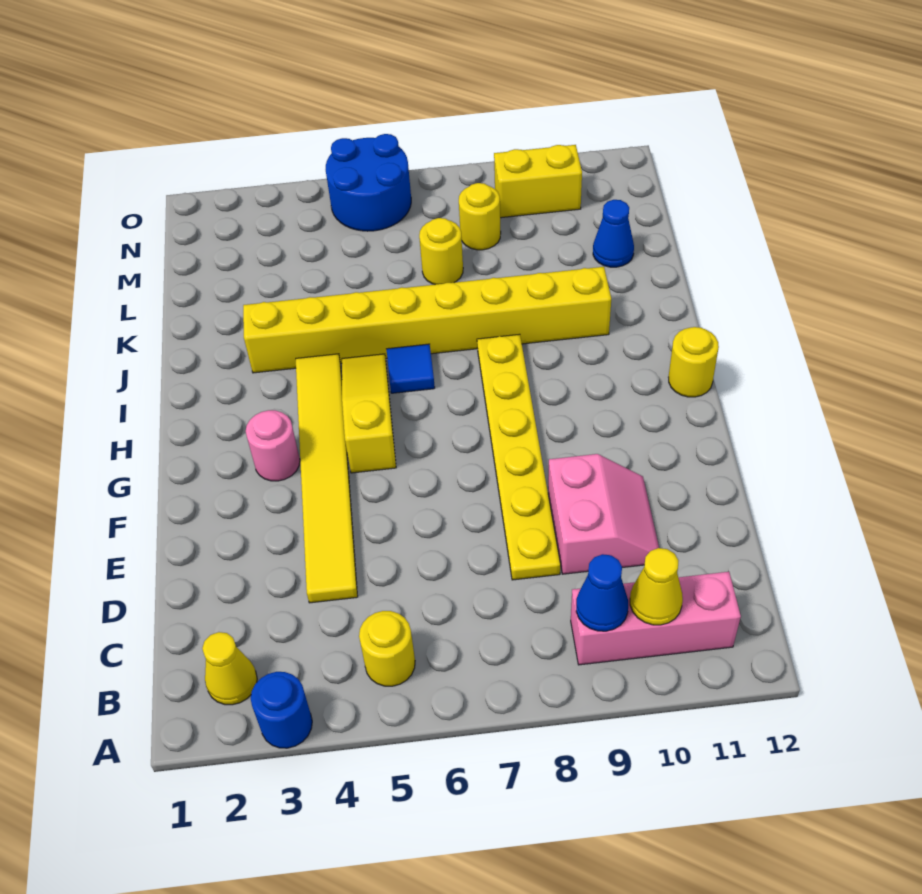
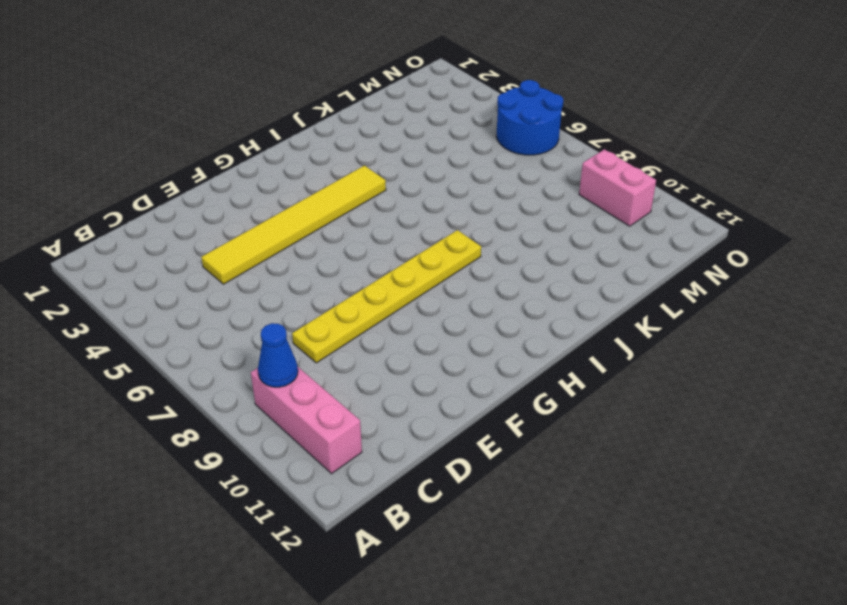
pink brick N9:N10 level 1 -> yellow brick N9:N10 level 1
none -> blue round brick A3 level 1
none -> yellow cone B2 level 1
none -> yellow round brick B5 level 1

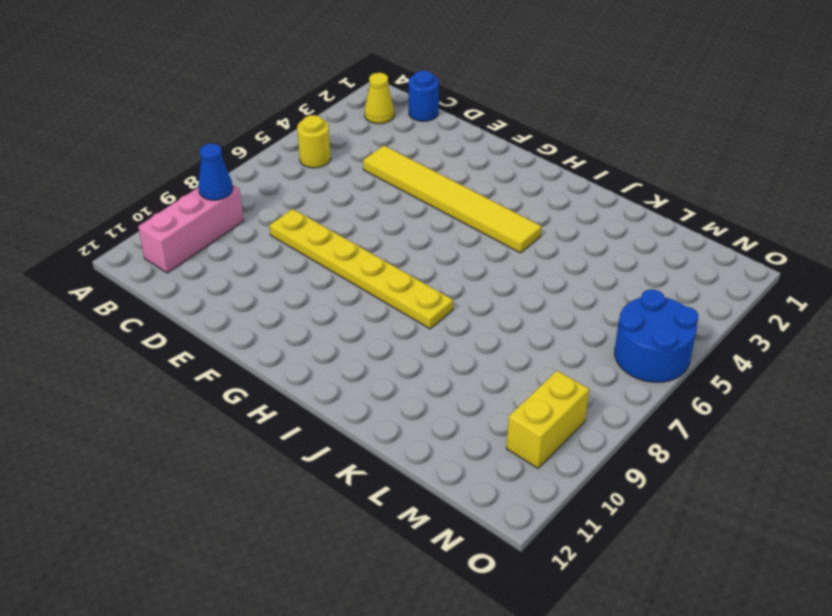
blue round brick C1 level 1 -> blue round brick A3 level 1
none -> pink slope D9:E10 level 1 top 9
none -> pink round brick G3 level 1
none -> yellow slope G5:I5 level 1 top G

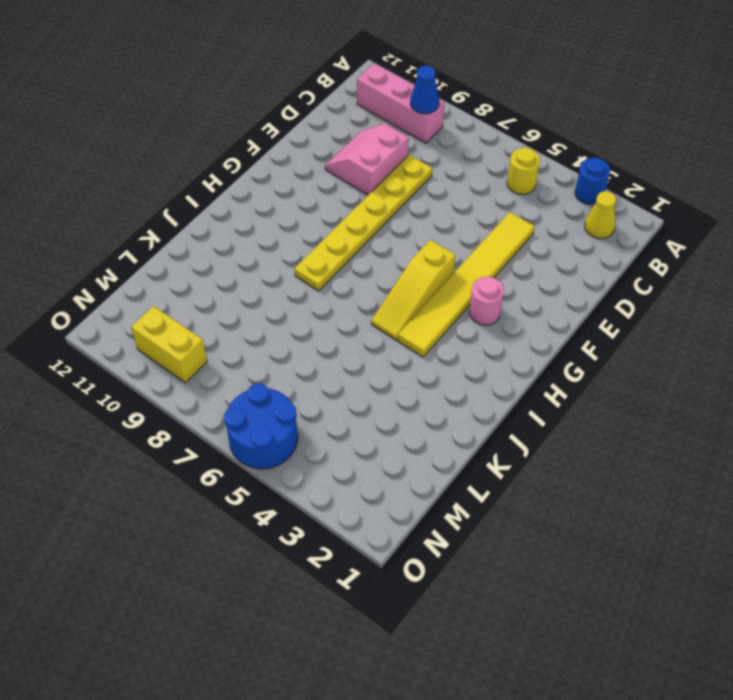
none -> yellow round brick H12 level 1
none -> blue tile I6 level 1
none -> yellow brick J3:J10 level 1

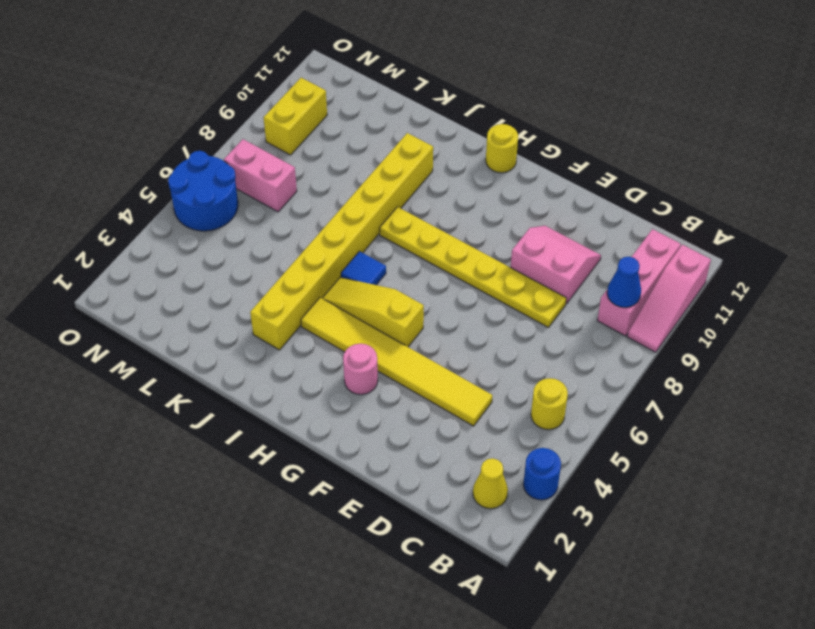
pink slope A9:A11 level 1 top 11 -> none
pink brick M7:N7 level 1 -> none
none -> yellow round brick L7 level 1
none -> blue cone L11 level 1
none -> yellow round brick M8 level 1

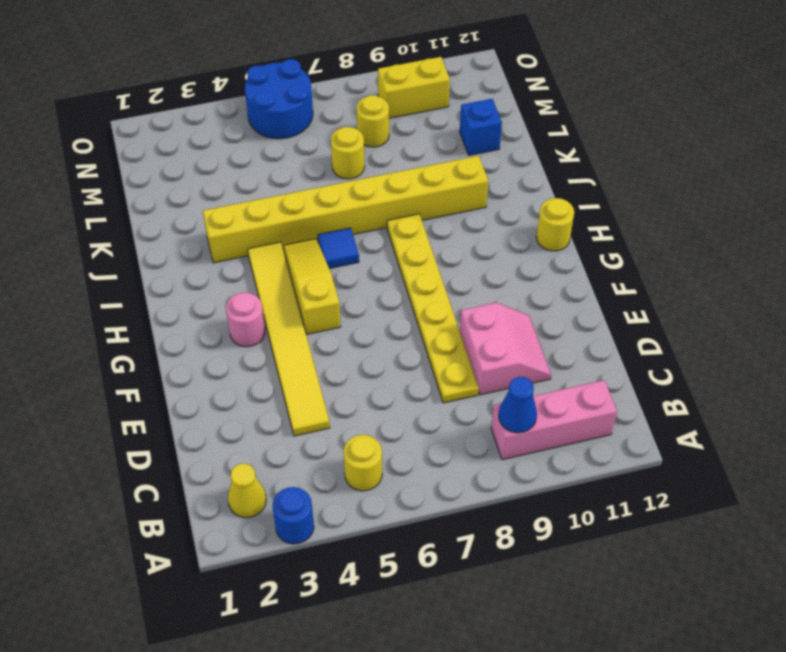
blue brick L11 level 1 -> blue cone L11 level 1
none -> yellow cone B10 level 2

